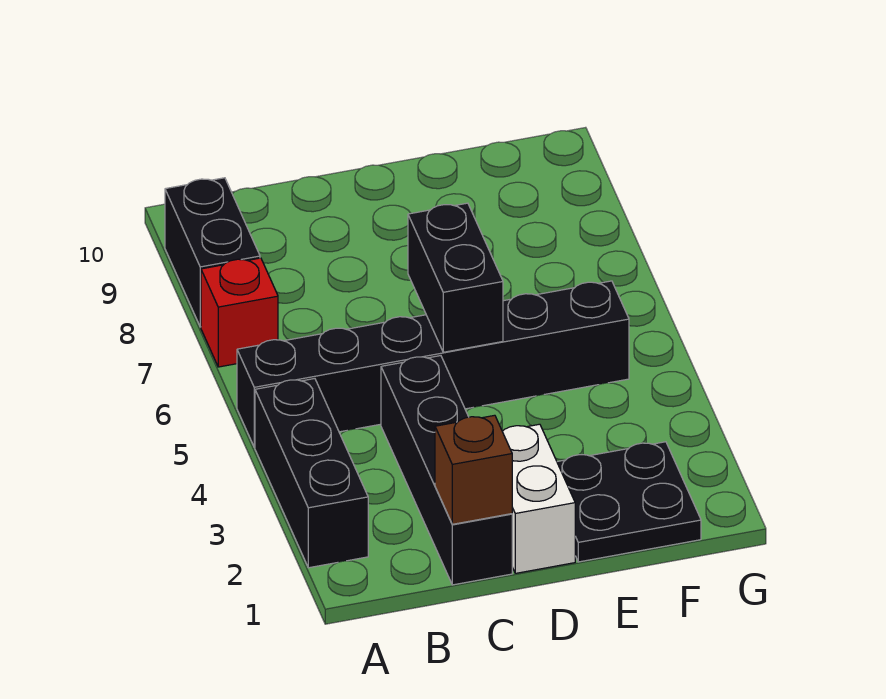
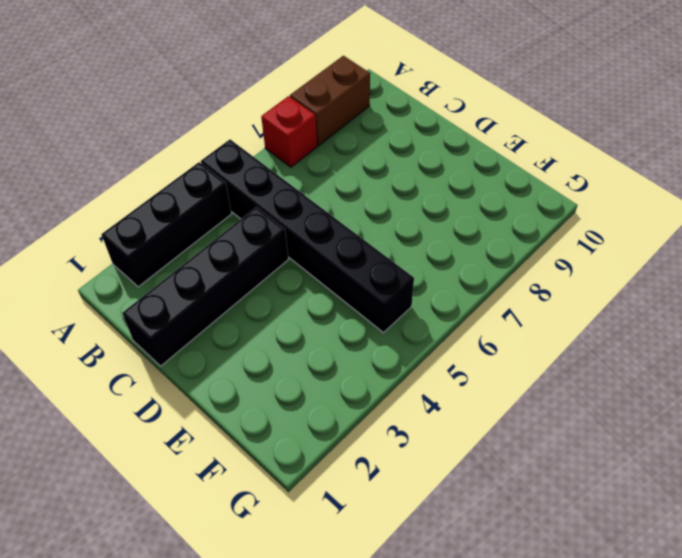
brown brick A8:A9 level 1 -> black brick A8:A9 level 1
none -> white brick D1:D2 level 1
none -> black plate E1:F2 level 1

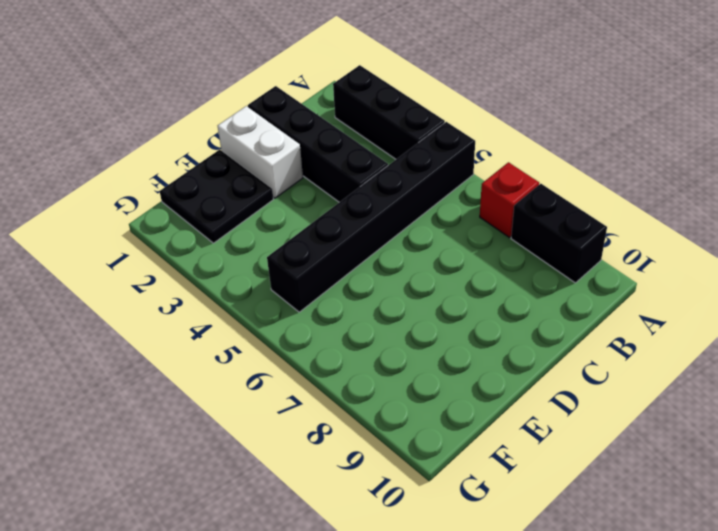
none -> brown brick C1 level 2
none -> black brick D5:D6 level 2

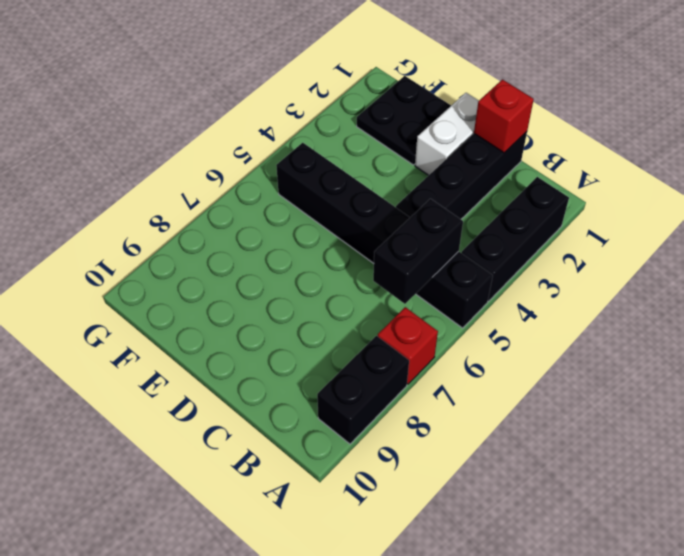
black brick B5:B6 level 2 -> black brick D5:D6 level 2
red brick C1 level 2 -> brown brick C1 level 2

